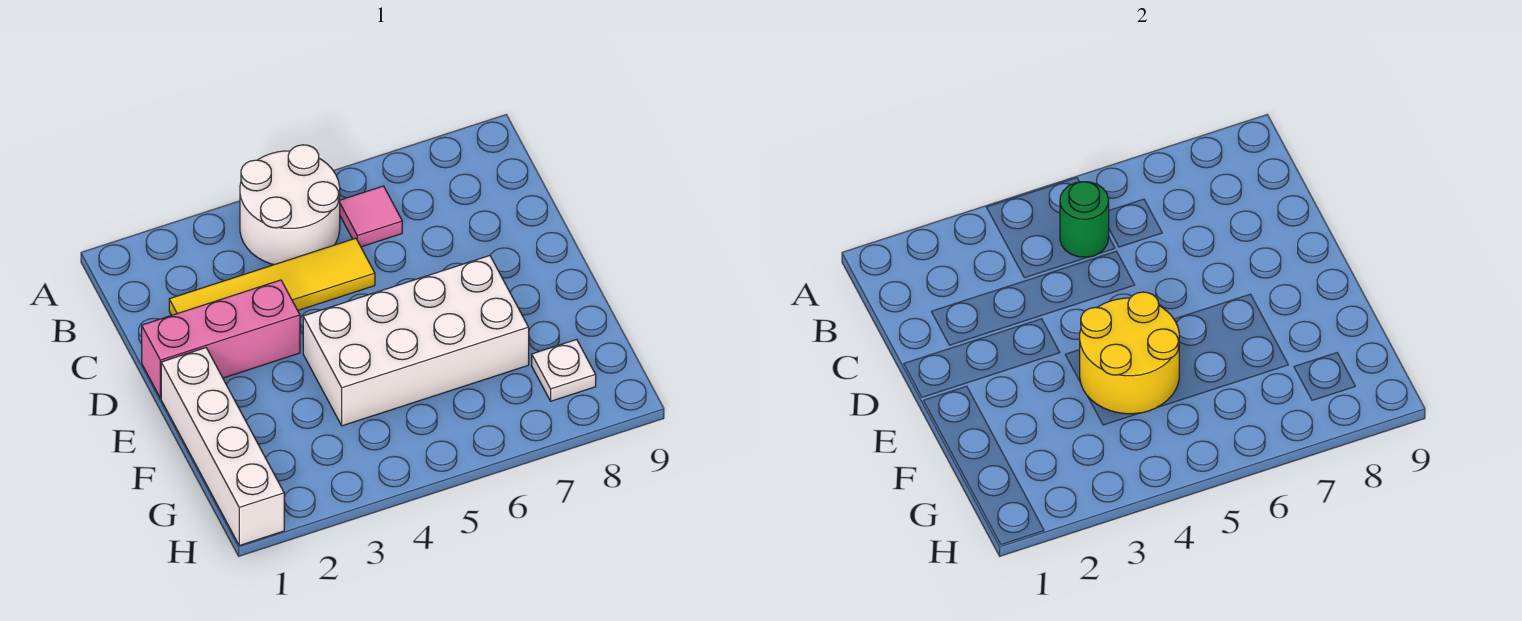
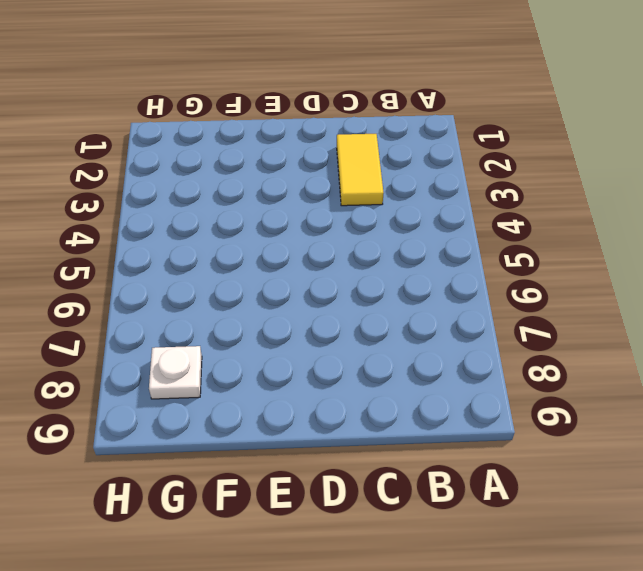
yellow tile C2:C3 level 1 -> yellow tile C2:C5 level 1
none -> white round brick A4:B5 level 1
none -> pink tile B6 level 1

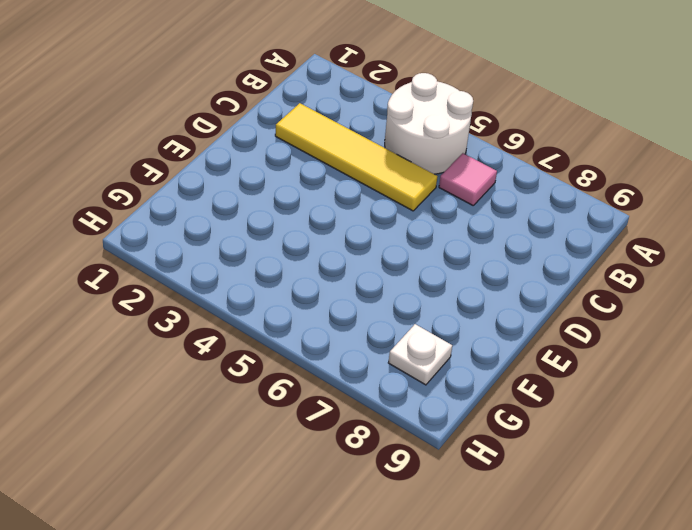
none -> pink brick D1:D3 level 1
none -> white brick E1:H1 level 1

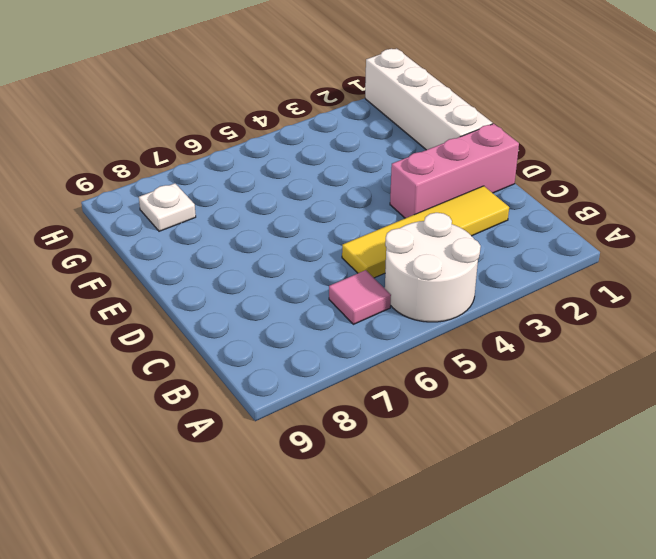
none -> white brick E4:F7 level 1
none -> green round brick B5 level 2

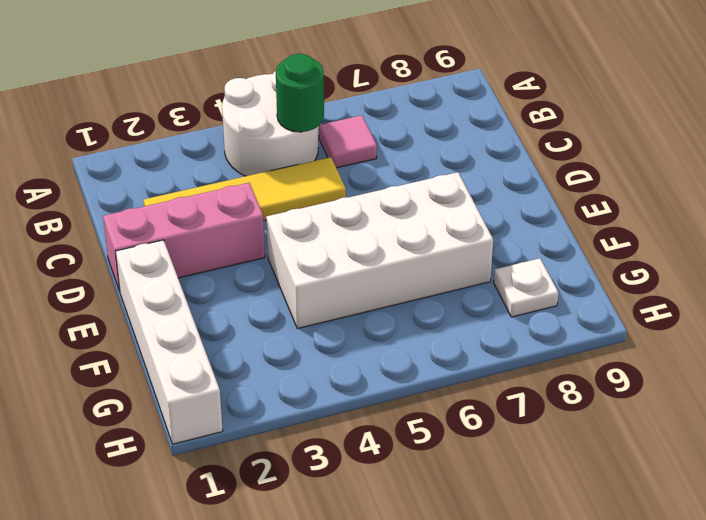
none -> yellow round brick E4:F5 level 2

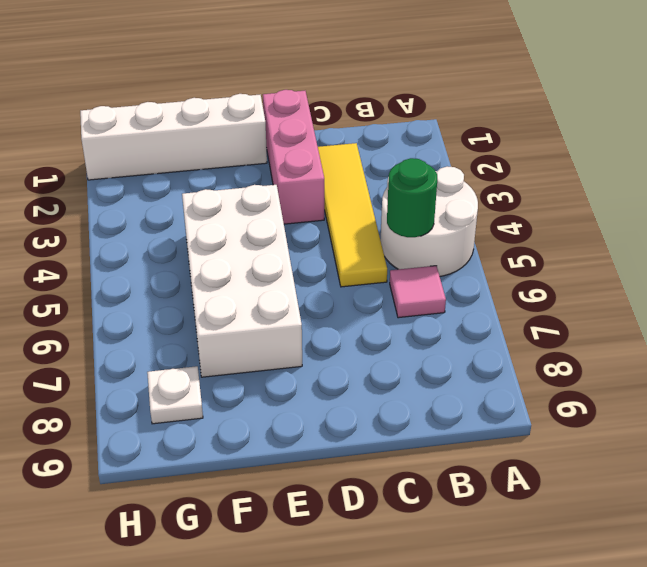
none -> yellow round brick E4:F5 level 2

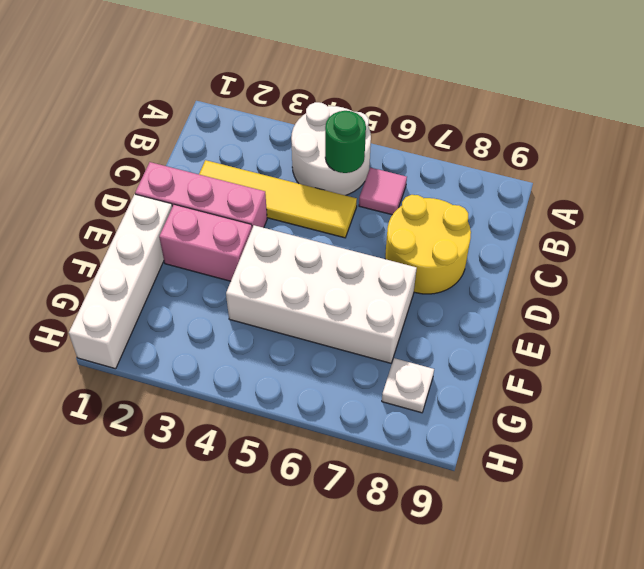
yellow round brick C7:D8 level 1 -> yellow round brick E4:F5 level 2
pink brick E2:E3 level 1 -> none

